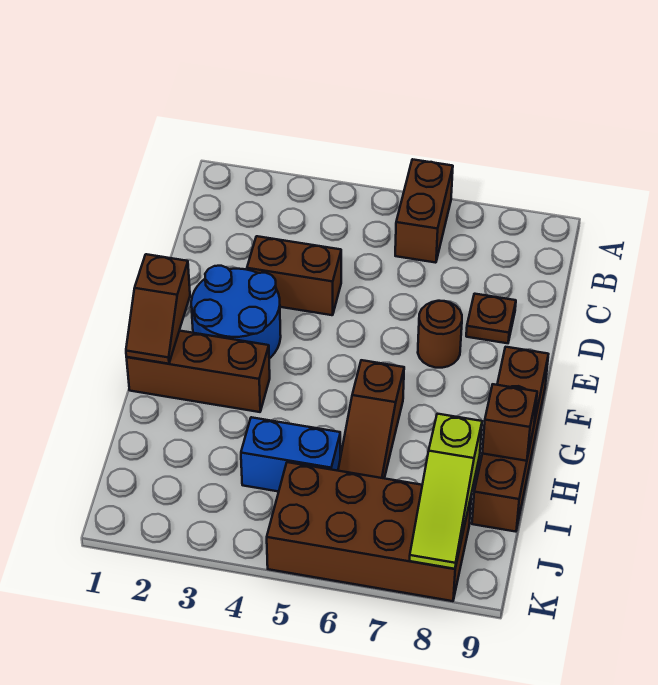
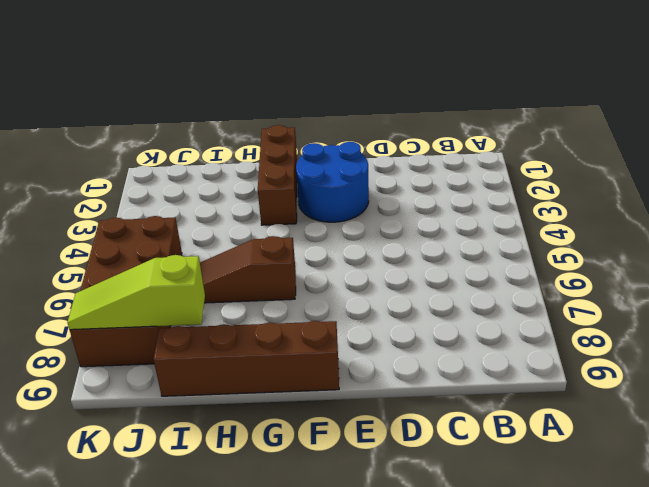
none -> brown brick A6:B6 level 1
none -> brown brick D3:D4 level 1
none -> brown plate D8 level 1

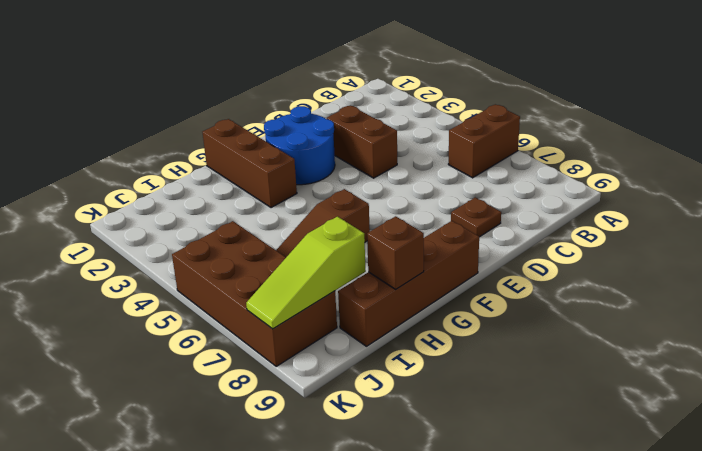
none -> brown round brick E7 level 1
none -> blue brick I4:I5 level 1
none -> brown slope F1:G1 level 2 top F

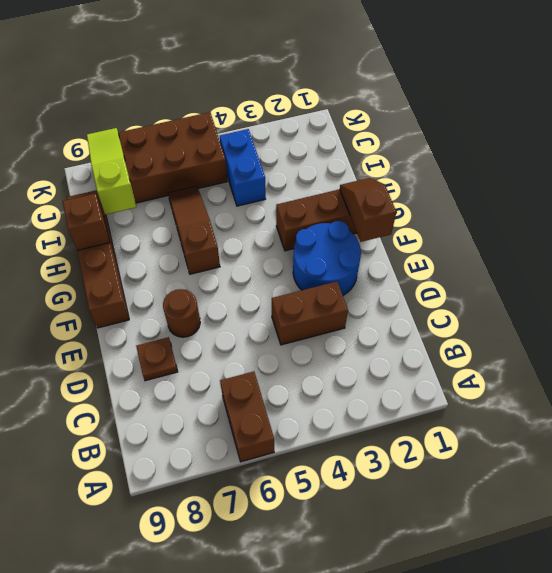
blue brick I4:J4 level 1 -> blue brick I4:I5 level 1

